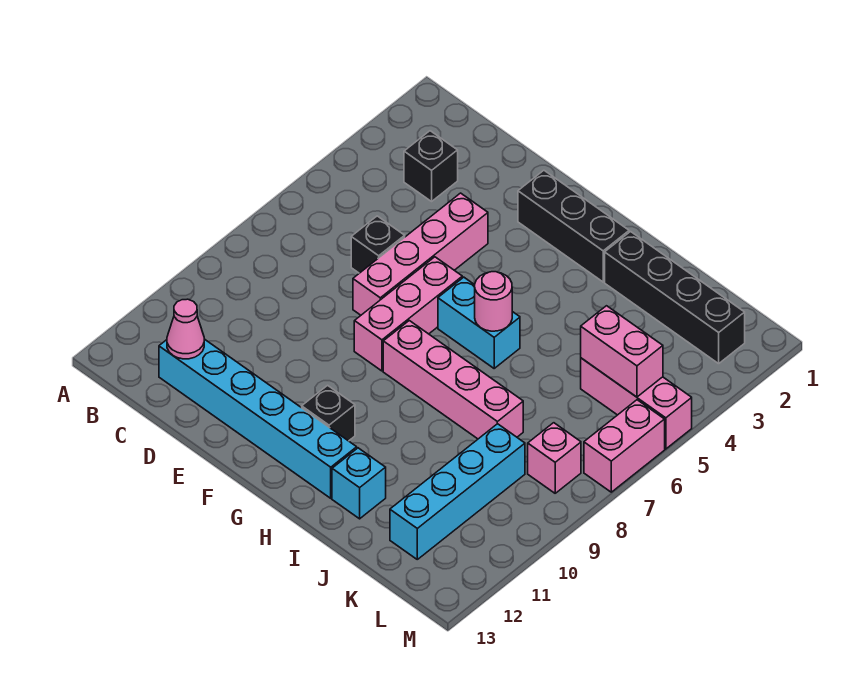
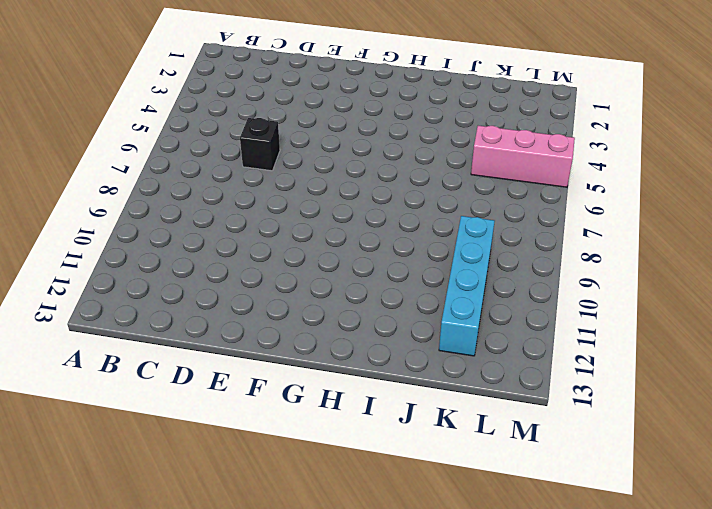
none -> black brick C3 level 1
none -> cyan brick C12:H12 level 1
none -> pink brick E4:E7 level 1

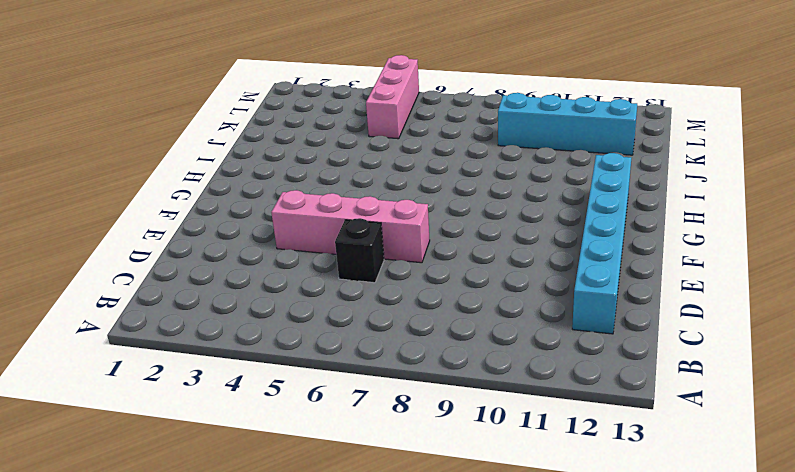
none -> black brick C3 level 1
none -> black brick F2:H2 level 1
none -> pink brick F6:F8 level 1

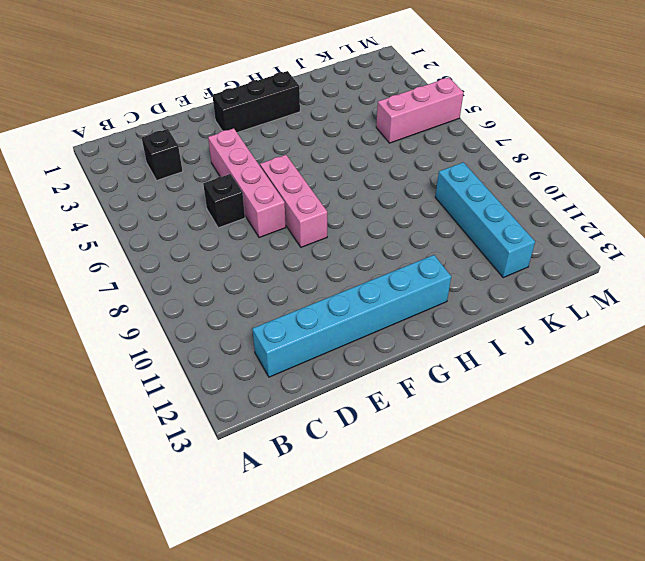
none -> cyan brick G6:H6 level 1
none -> pink brick G8:J8 level 1
none -> black brick G11 level 1

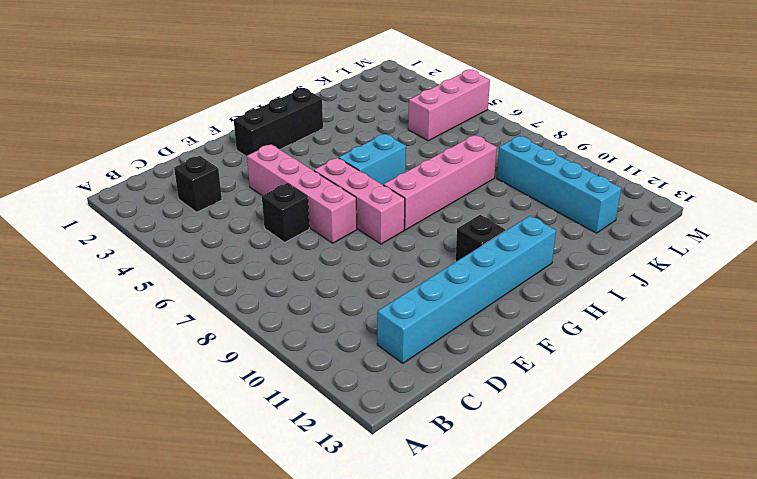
none -> black brick I2:L2 level 1
none -> cyan brick I12 level 1
none -> pink brick L8 level 1

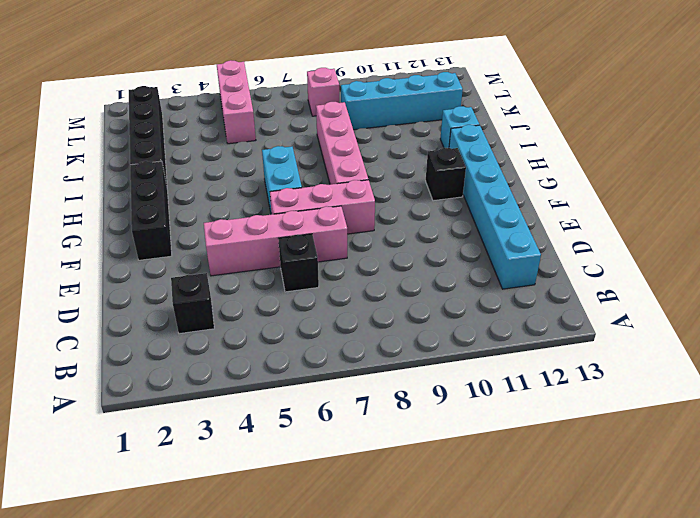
none -> pink brick M6:M7 level 1
none -> pink cone C12 level 2
none -> pink round brick H6 level 2

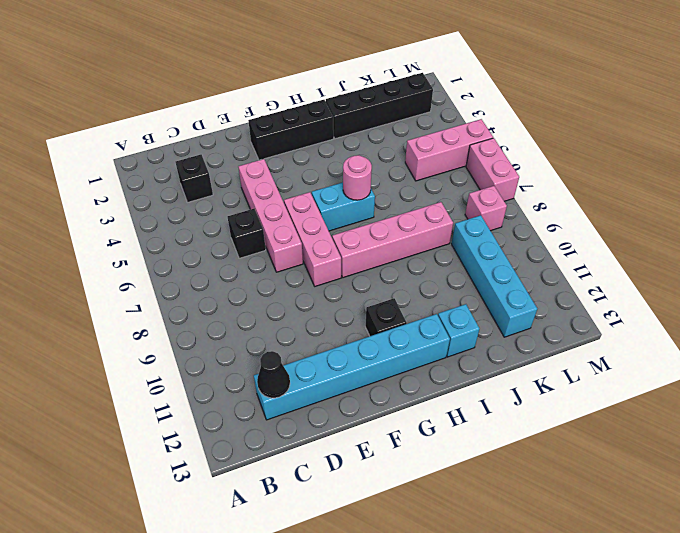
black cone C12 level 2 -> pink cone C12 level 2
none -> pink brick K5:L5 level 2

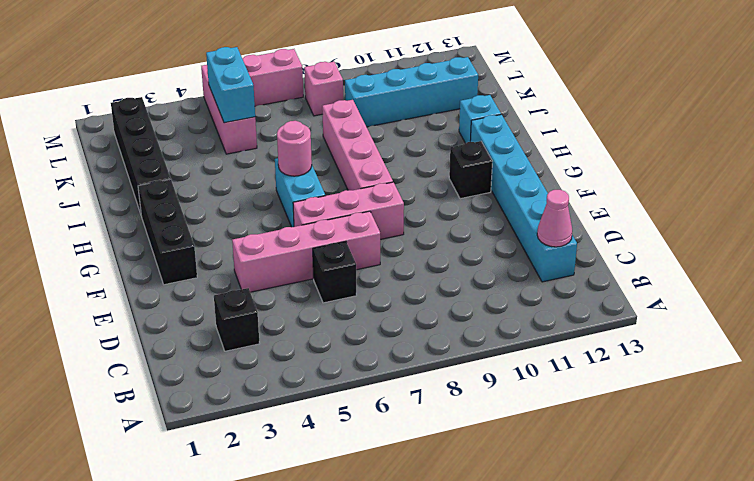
cyan brick K5:L5 level 2 -> pink brick K5:L5 level 2

